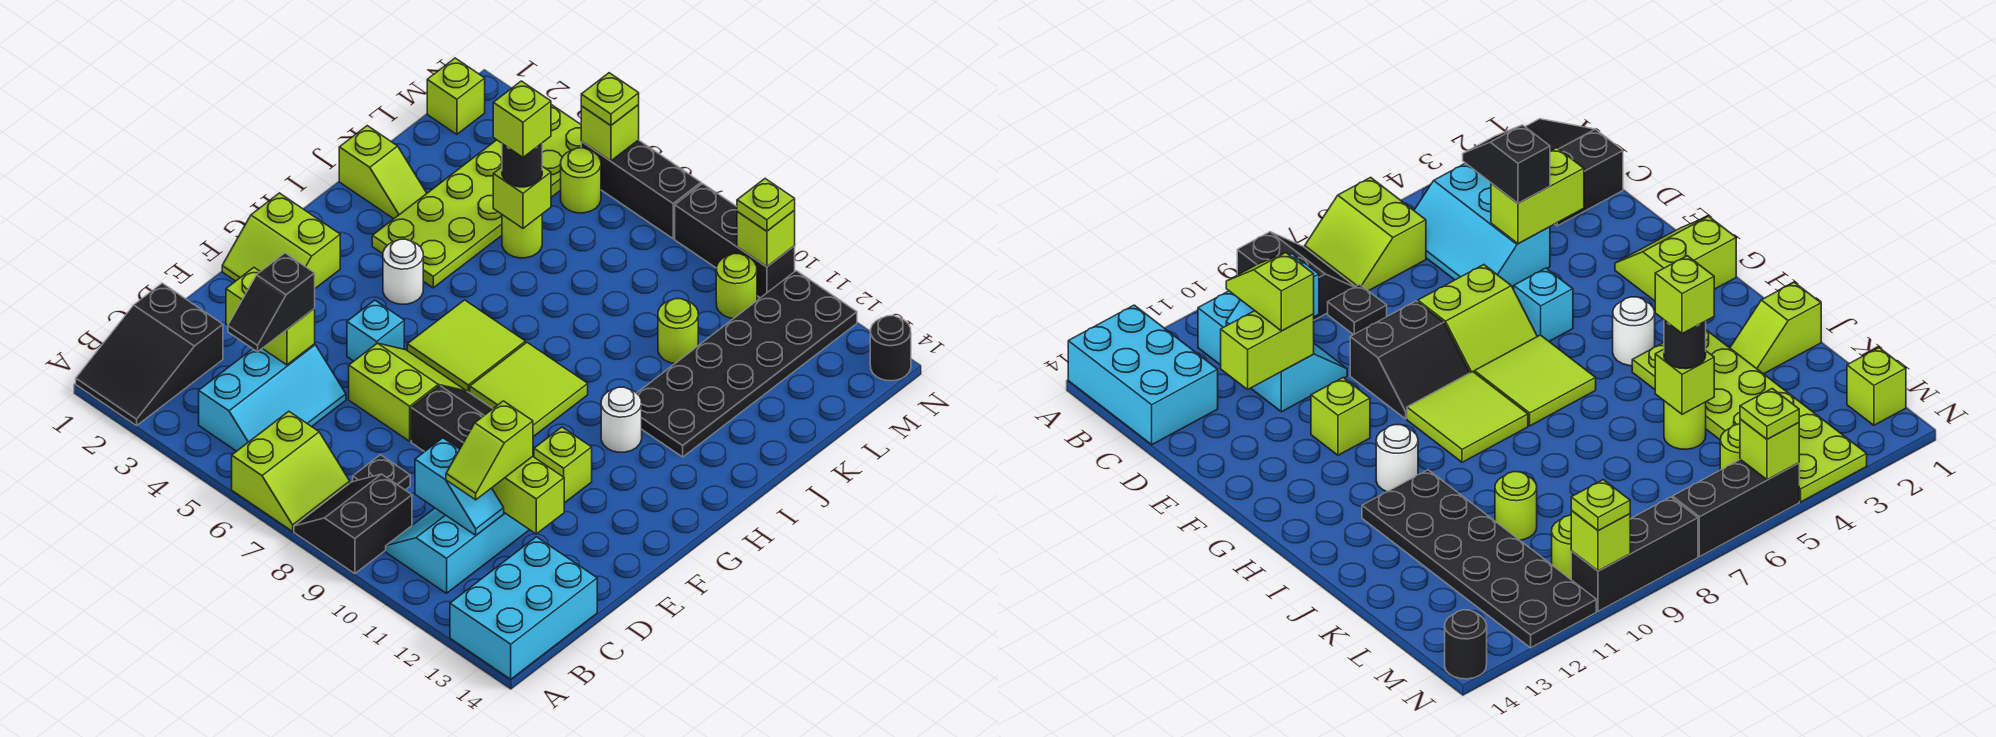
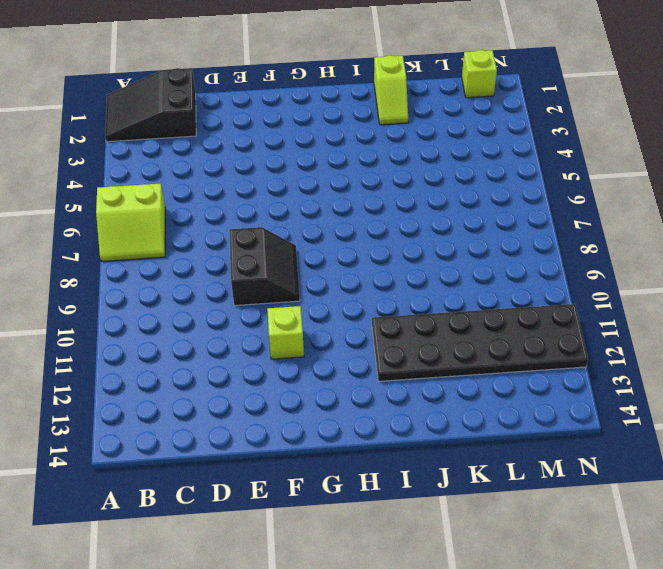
none -> black slope A8:B9 level 1 top 9
none -> cyan brick A13:C14 level 1
none -> cyan slope B4:D5 level 1 top 4
none -> cyan slope B10:D11 level 1 top 11

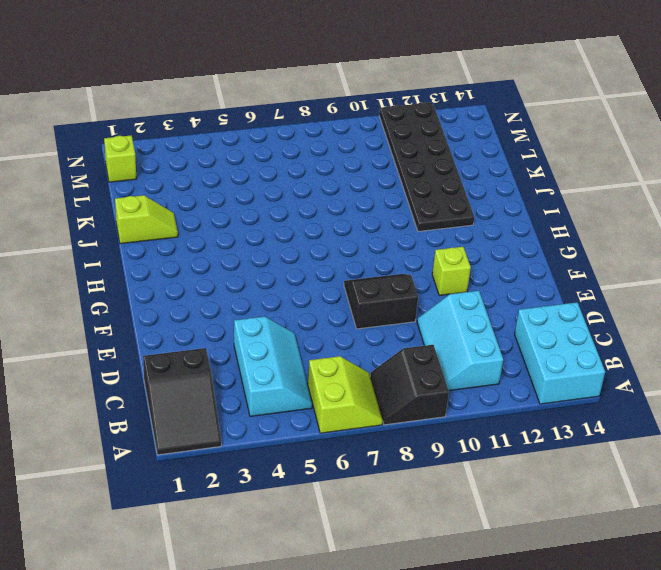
none -> black plate C8 level 1
none -> lime slope E6:F7 level 1 top E
none -> lime slope F1:G2 level 1 top G
none -> cyan brick F5 level 1

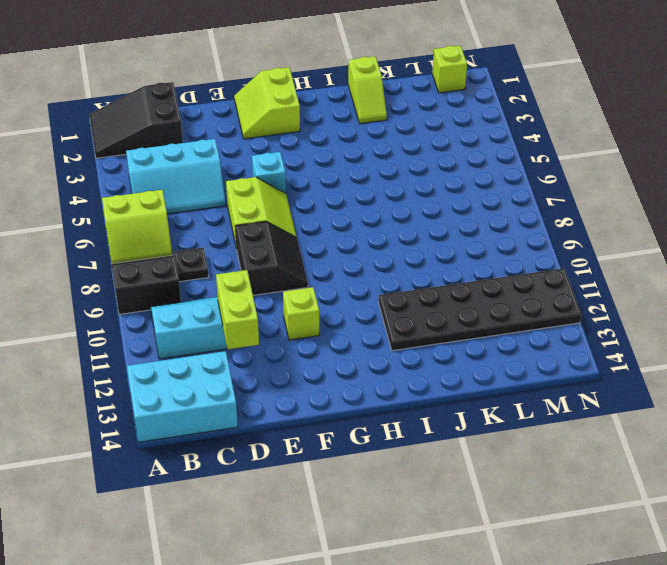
none -> lime tile G6:H7 level 1
none -> lime tile G8:H9 level 1
none -> white round brick H4 level 1
none -> white round brick H11 level 1

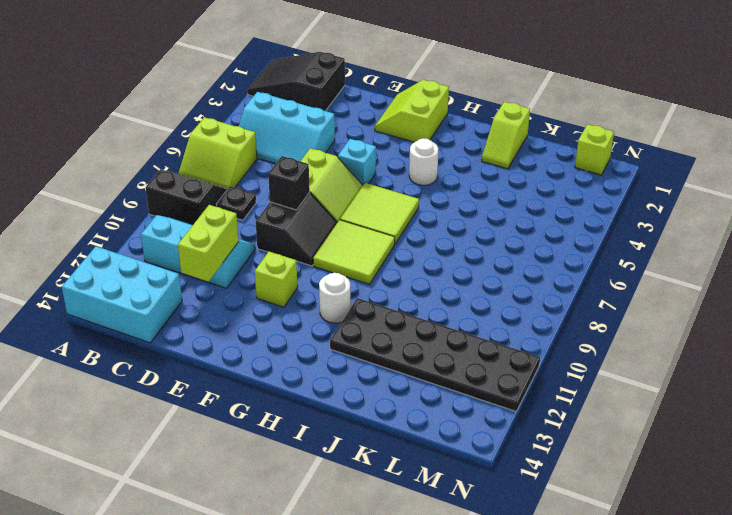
black brick E8 level 2 -> none
none -> lime plate I3:N4 level 1
none -> lime round brick K5 level 1
none -> lime round brick K10 level 1
none -> lime round brick M5 level 1

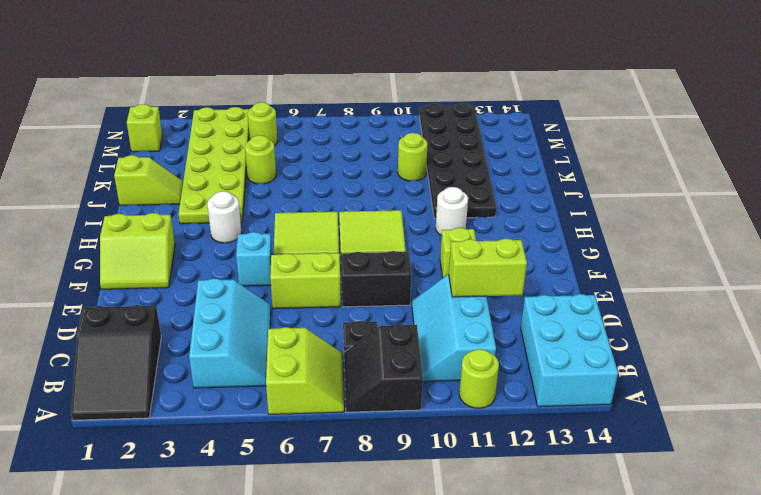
lime round brick A11 level 1 -> lime round brick M10 level 1
none -> black brick N5:N7 level 1
none -> black brick N8:N10 level 1
none -> black round brick N14 level 1
none -> cyan slope C10:C11 level 2 top 10

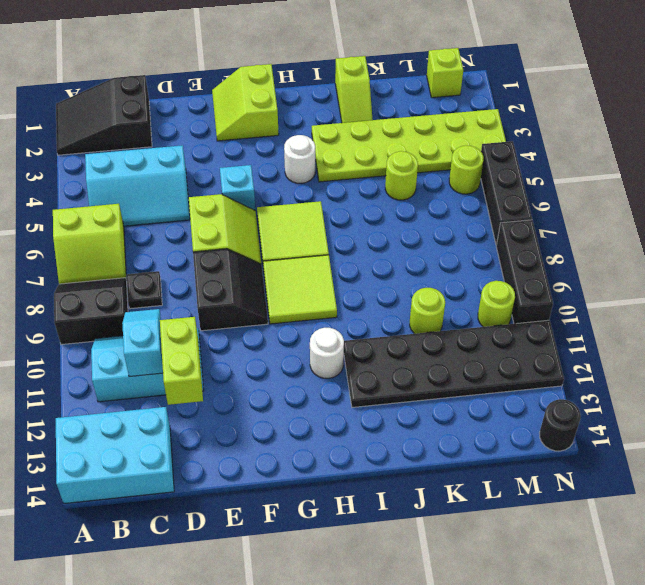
cyan slope C10:C11 level 2 top 11 -> cyan slope C10:C11 level 2 top 10
none -> lime brick F11 level 1
none -> lime brick D3:D4 level 2
none -> lime brick K5 level 2
none -> lime brick N5 level 2

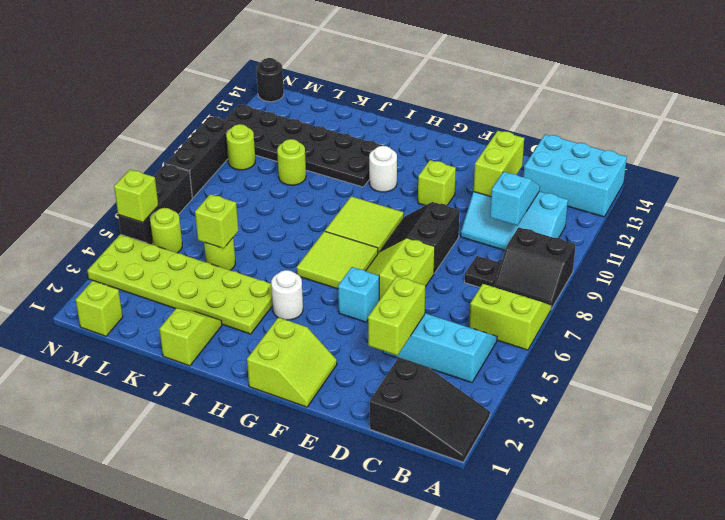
none -> lime brick N10 level 2
none -> black slope C4:D4 level 3 top D
none -> lime slope C11:D11 level 3 top D
none -> black round brick K5 level 3

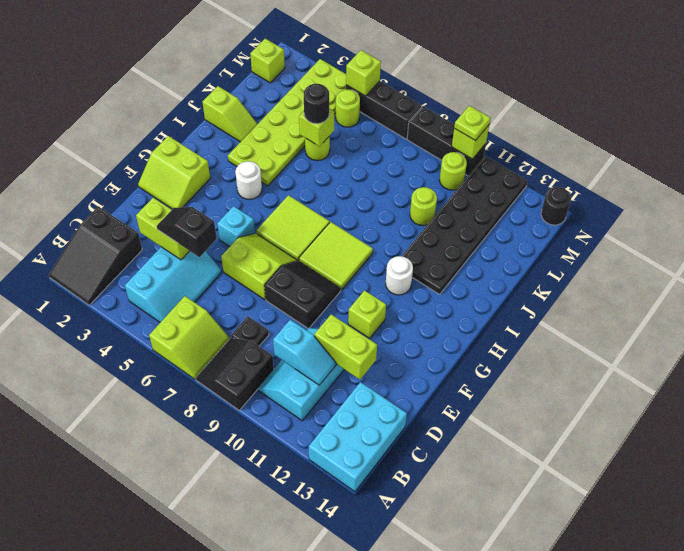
black slope D4:D5 level 3 top 5 -> black slope C4:D4 level 3 top D
none -> lime slope C11:D11 level 3 top D
none -> lime plate N5 level 3
none -> lime brick K5 level 4

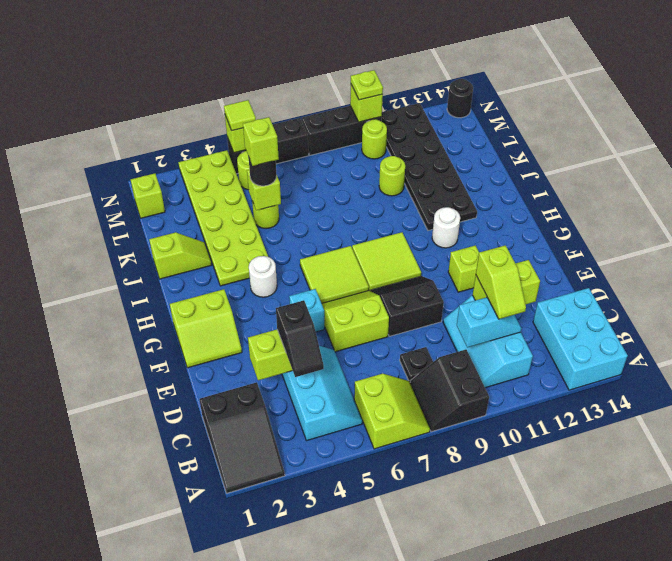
lime tile N5 level 3 -> lime plate N5 level 3

